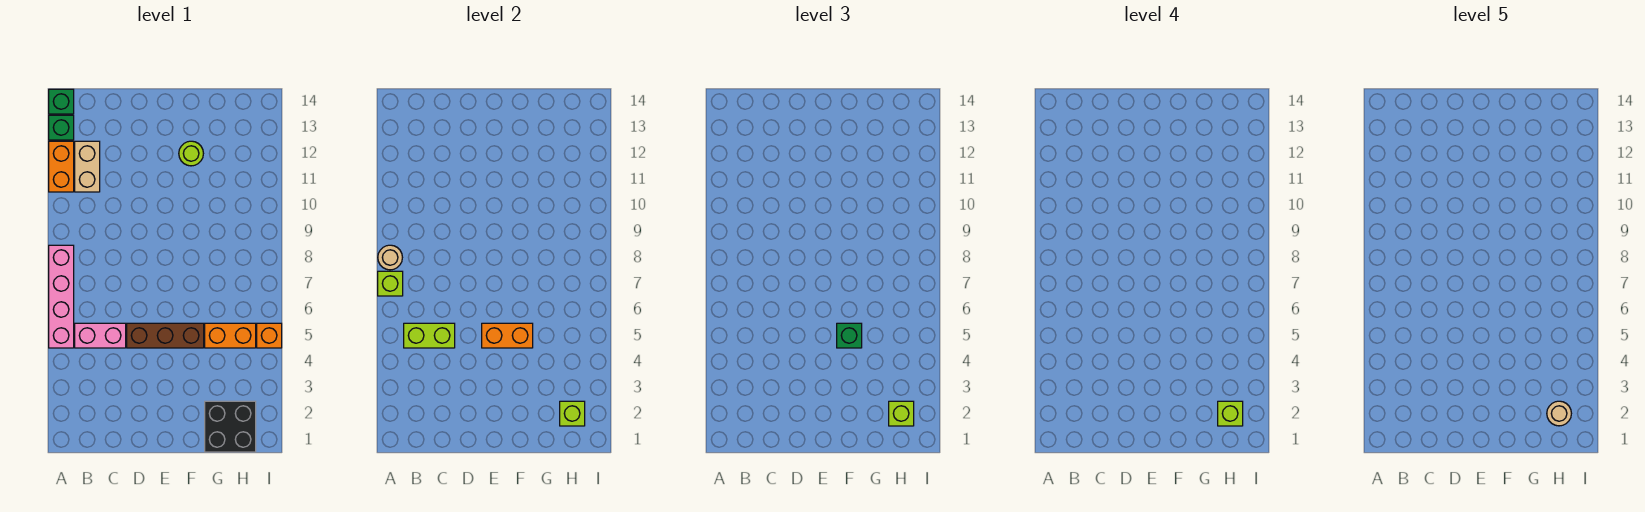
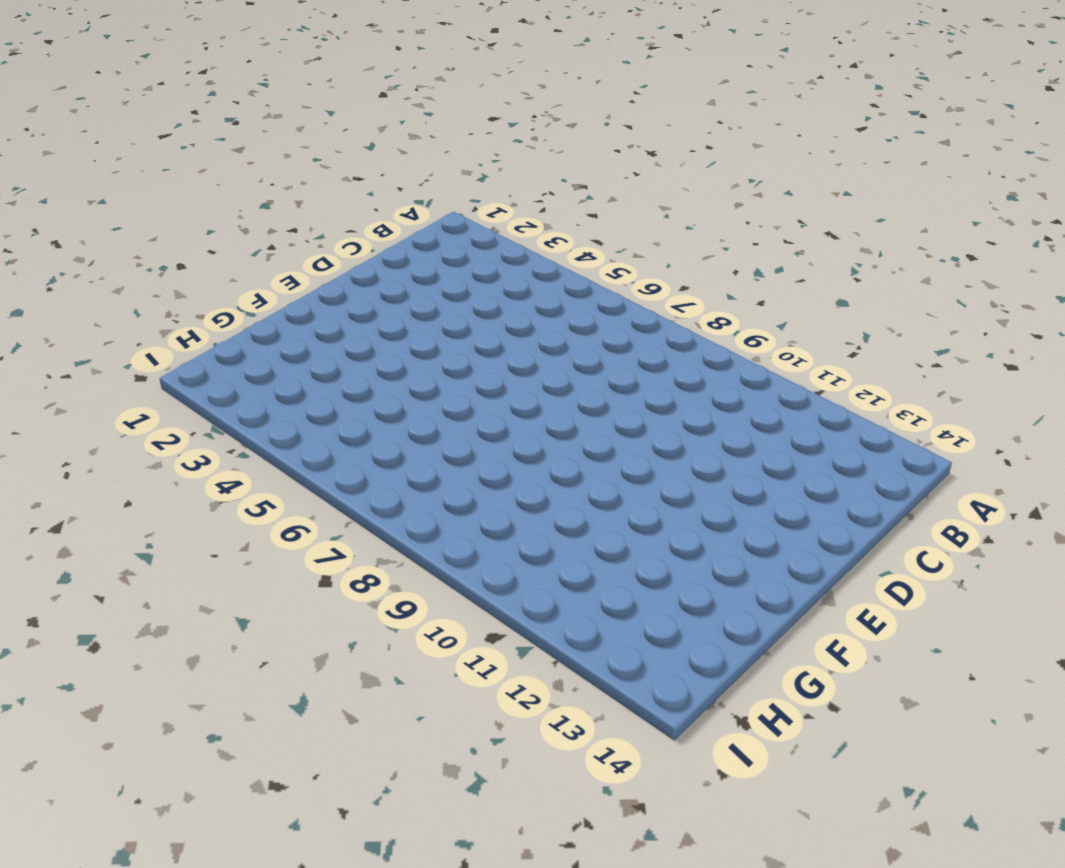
none -> pink brick A5:A8 level 1
none -> orange brick A11:A12 level 1
none -> green brick A13 level 1

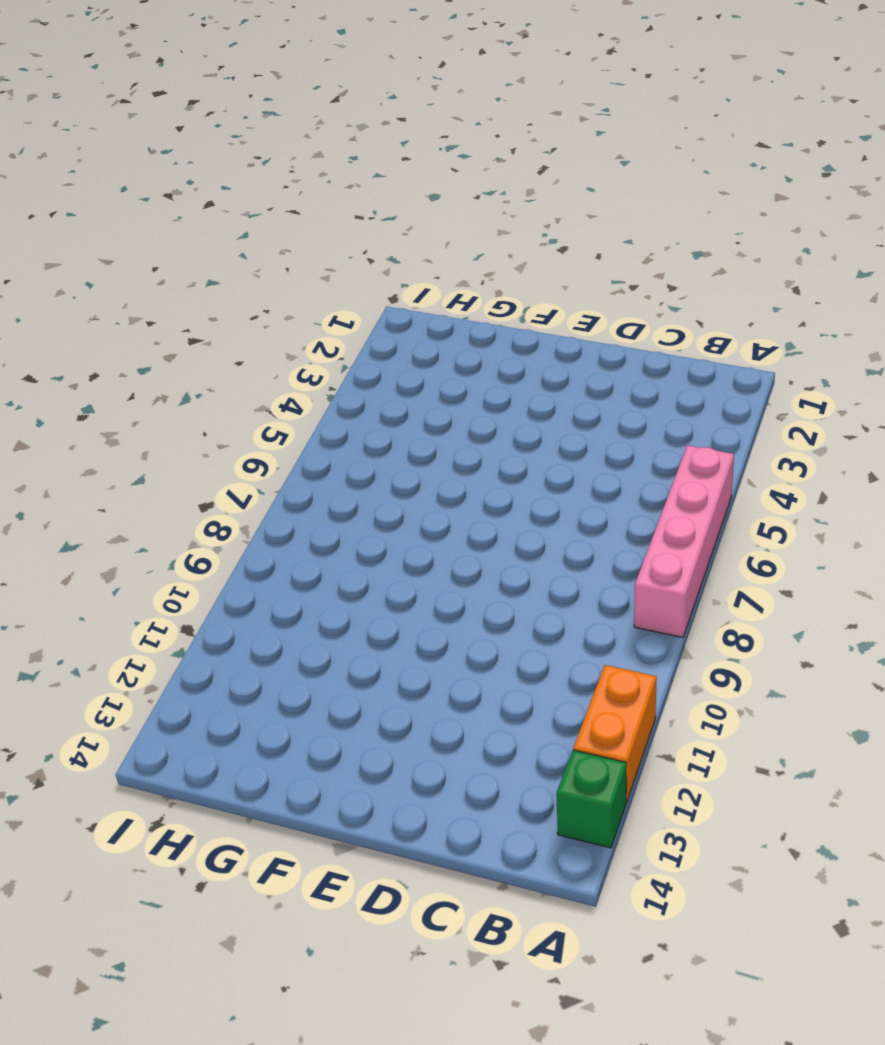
none -> green brick A14 level 1
none -> pink brick B5:C5 level 1
none -> tan brick B11:B12 level 1

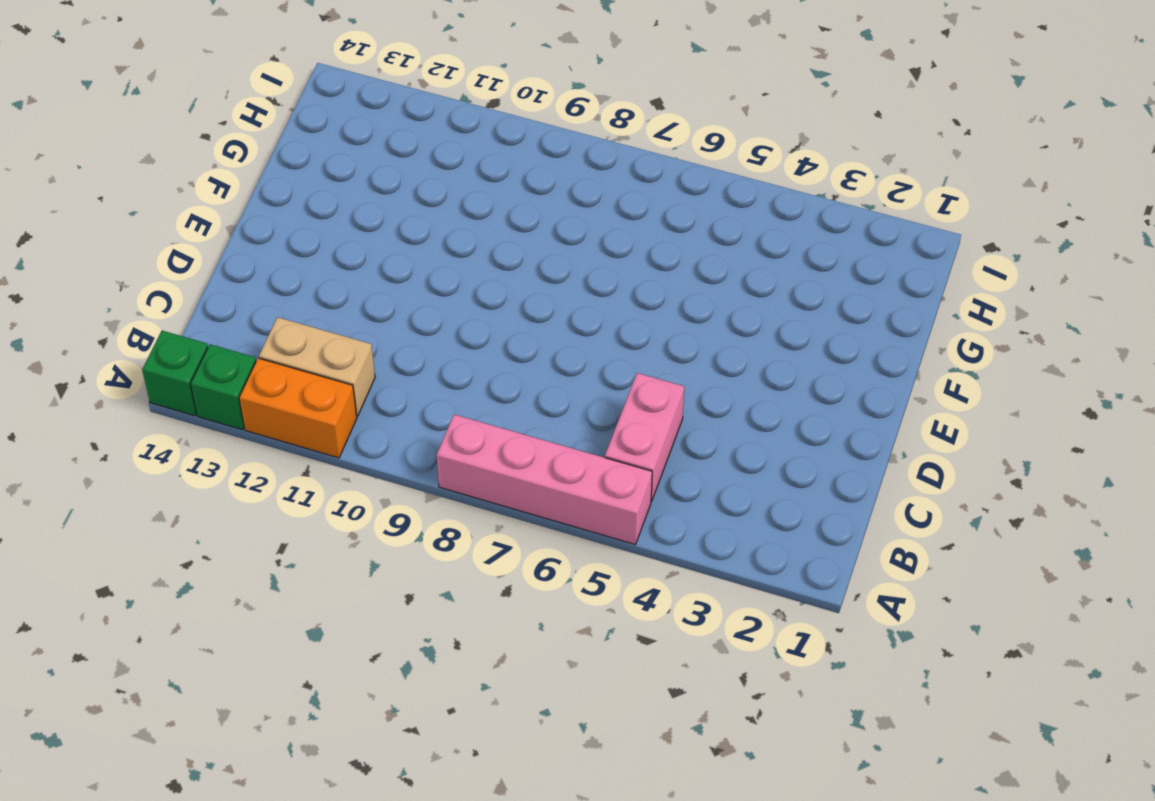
none -> brown brick D5:F5 level 1
none -> lime round brick F12 level 1
none -> black brick G1:H2 level 1

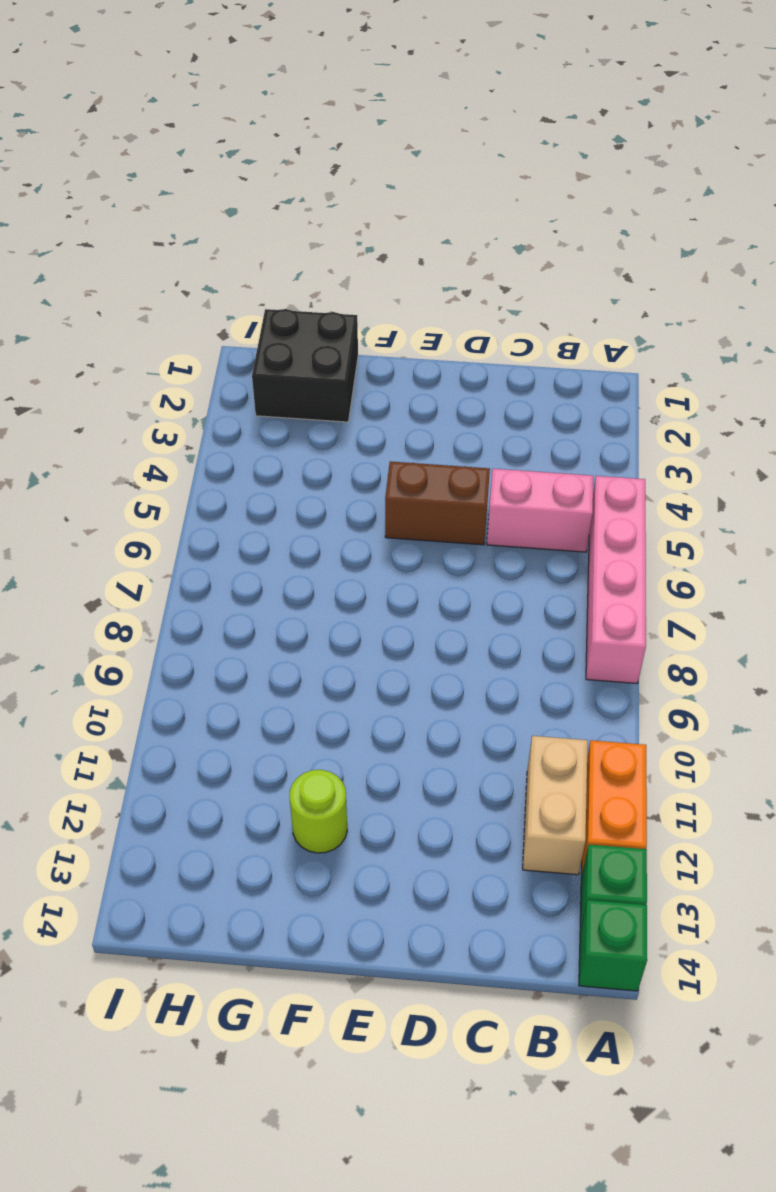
brown brick D5:E5 level 1 -> brown brick D5:F5 level 1
none -> orange brick G5:H5 level 1
none -> orange brick I5 level 1
none -> lime brick A7 level 2

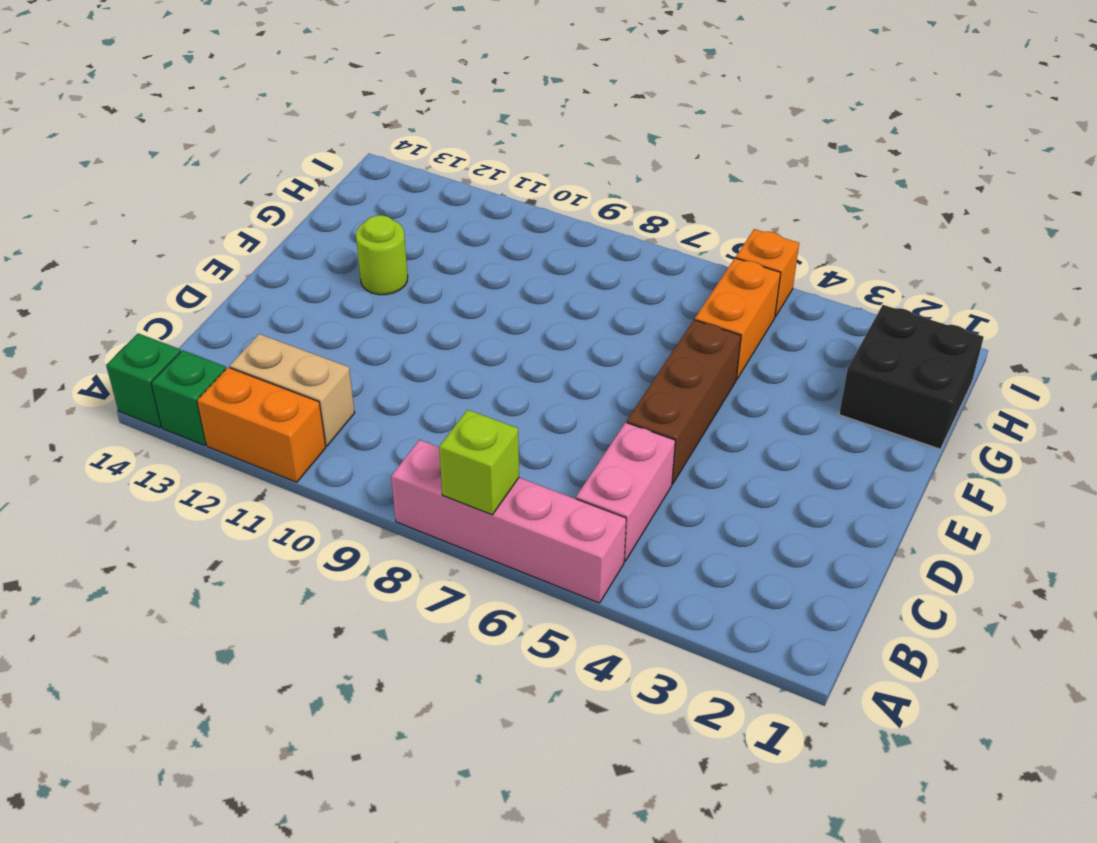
none -> tan round brick A8 level 2
none -> lime brick B5:C5 level 2
none -> orange brick E5:F5 level 2

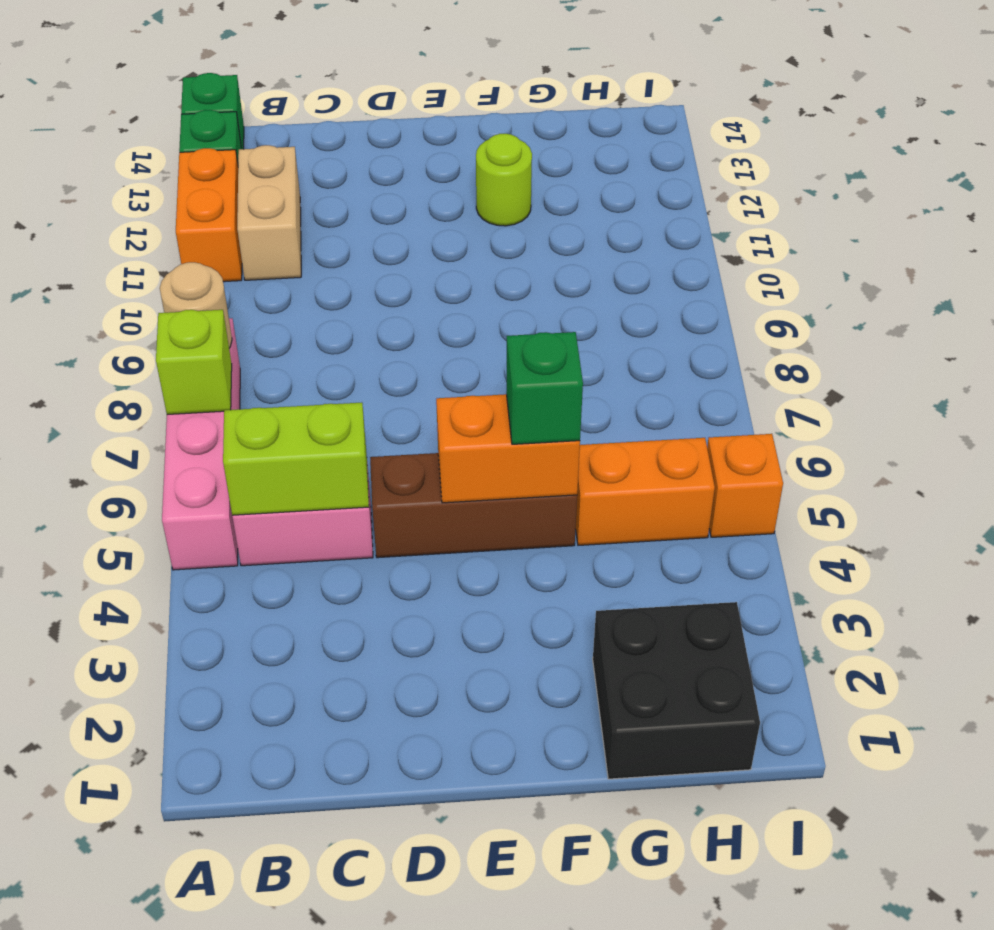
none -> lime brick H2 level 2
none -> lime brick H2 level 3
none -> lime brick H2 level 4

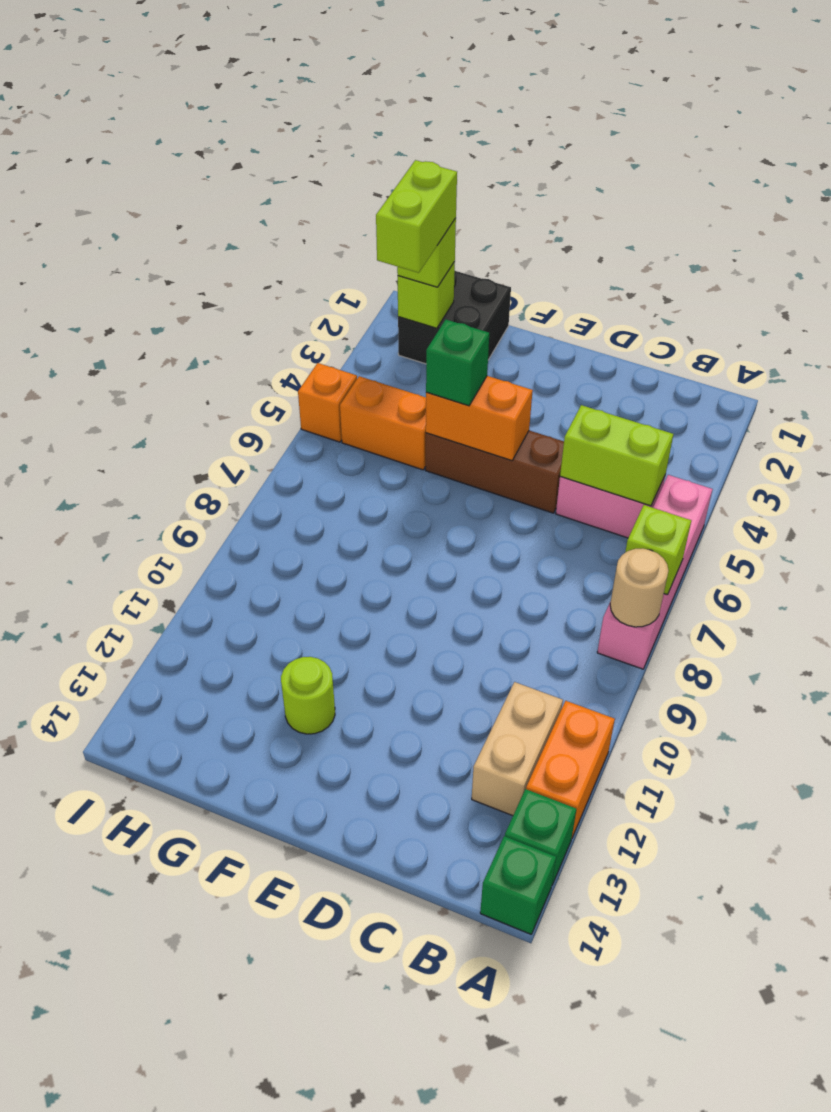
lime brick H2:H3 level 4 -> lime brick H2 level 4
none -> tan round brick H2 level 5

